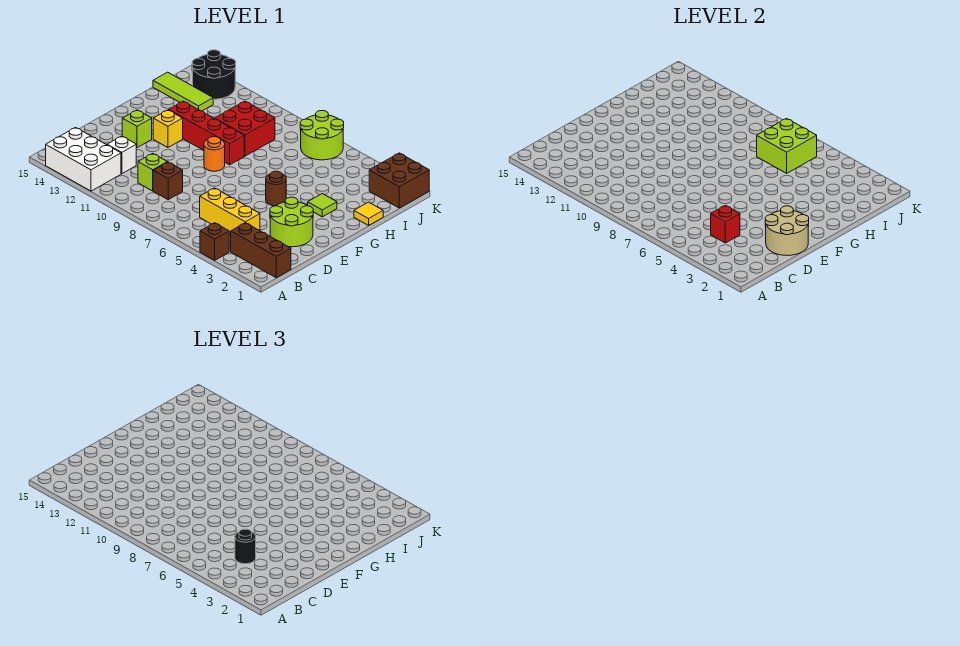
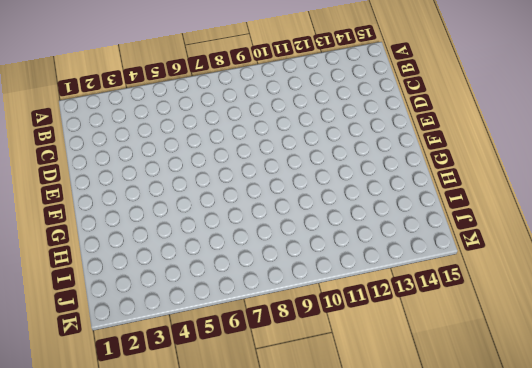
none -> brown brick A4 level 1
none -> white brick A12:B14 level 1
none -> brown brick B1:B3 level 1

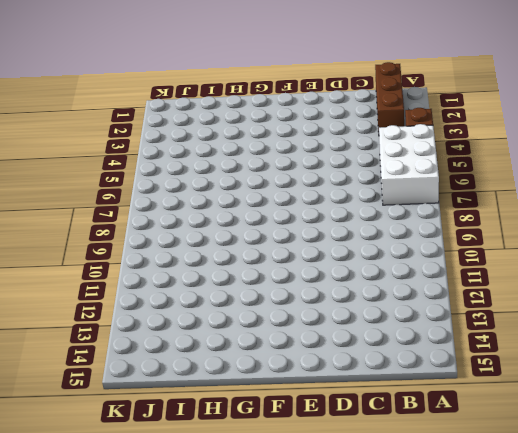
white brick A5:B7 level 1 -> white brick A12:B14 level 1
none -> yellow brick C4:C6 level 1
none -> brown brick C9 level 1
none -> lime brick C10 level 1

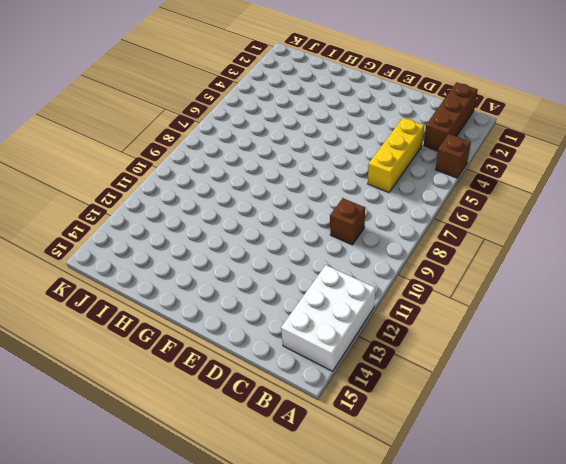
none -> lime brick C10 level 1
none -> white brick C12 level 1
none -> lime round brick D2:E3 level 1

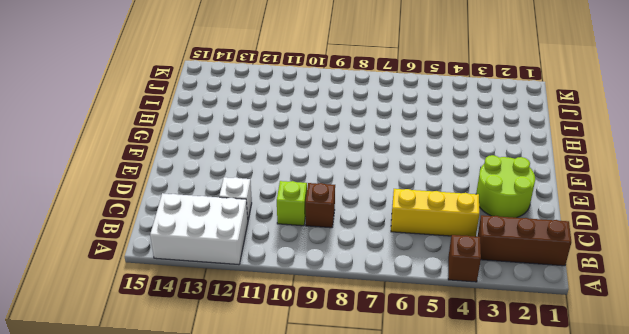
none -> lime brick E13 level 1
none -> brown round brick F5 level 1
none -> orange round brick F9 level 1

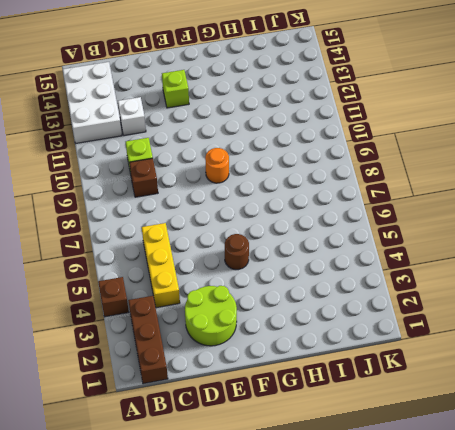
none -> yellow brick F12 level 1
none -> lime tile G3 level 1
none -> red brick G9:G12 level 1

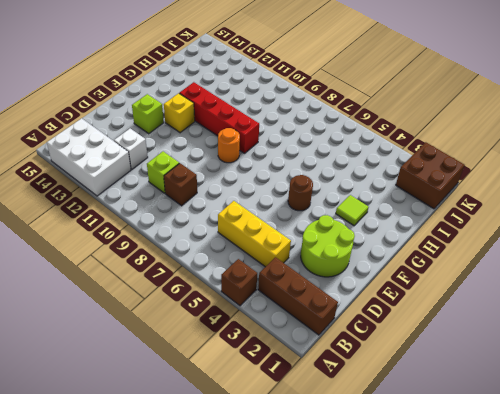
none -> yellow tile H1 level 1
none -> red brick H9:I10 level 1
none -> lime tile I13:I15 level 1

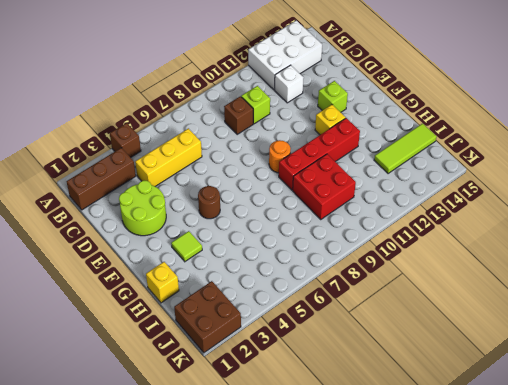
yellow brick H1 level 1 -> yellow tile H1 level 1
none -> lime round brick J6:K7 level 1
none -> black round brick J13:K14 level 1
none -> red brick C4 level 2

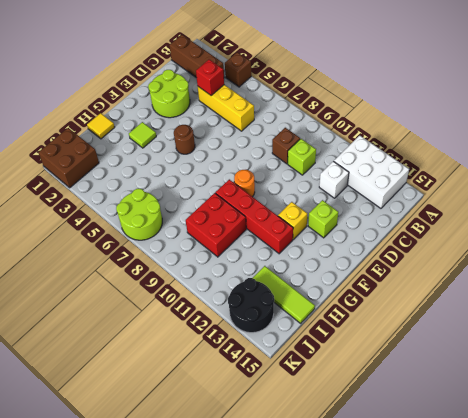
none -> tan round brick D1:E2 level 2
none -> lime brick I6:J7 level 2
none -> black round brick C4 level 3

